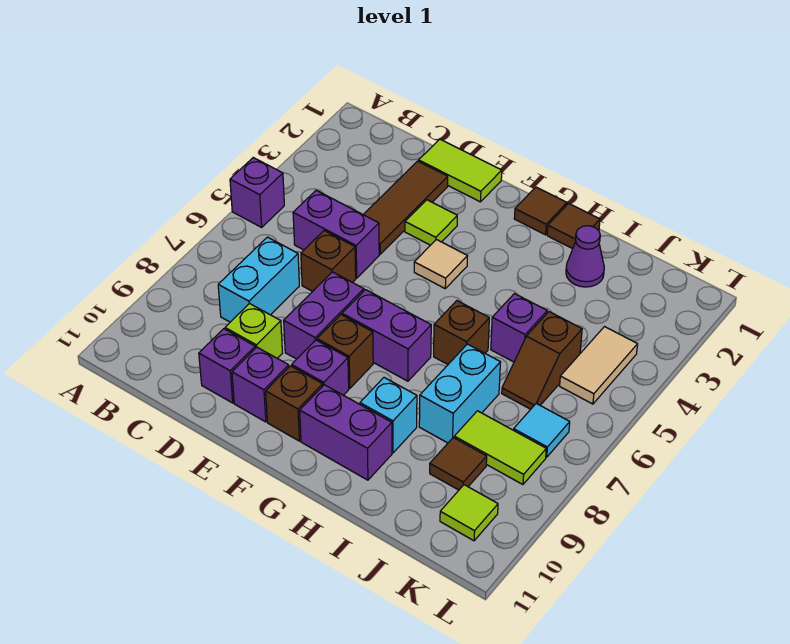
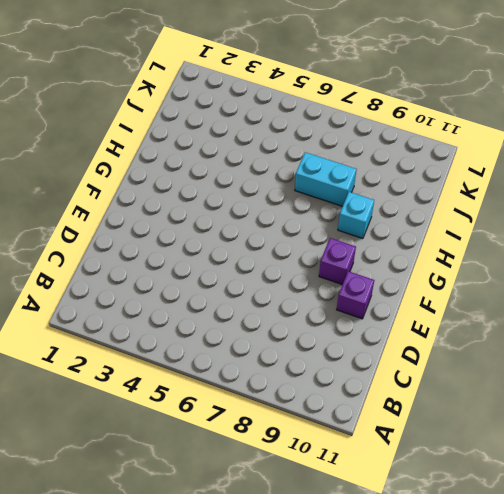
none -> purple brick A5 level 1
none -> purple brick C5:D5 level 1
none -> cyan brick C7:C8 level 1
none -> lime tile D1:E1 level 1

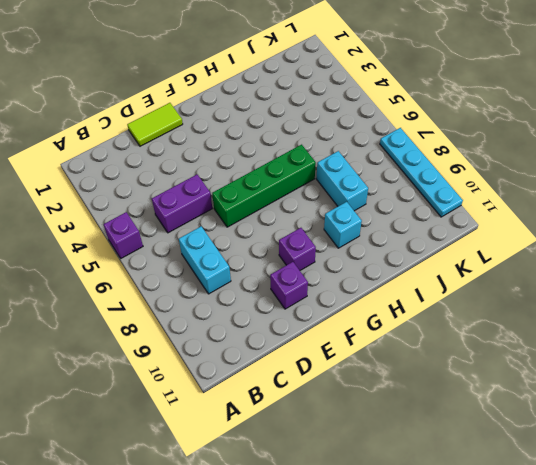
green brick E6:H6 level 1 -> brown brick H6 level 1
cyan plate L7:L10 level 1 -> none
none -> brown tile D2:D4 level 1
none -> brown brick D6 level 1
none -> lime brick D9 level 1
none -> purple brick D10 level 1

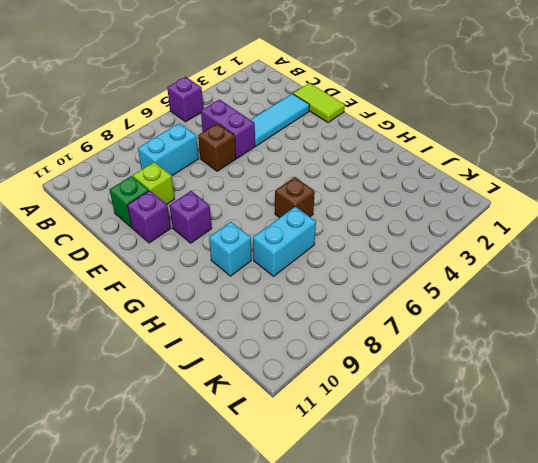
cyan tile D2:D4 level 1 -> brown tile D2:D4 level 1
green brick D10 level 1 -> purple brick D10 level 1
none -> lime tile E3 level 1
none -> purple brick E7:E8 level 1
none -> tan tile F4 level 1
none -> purple brick F7:G7 level 1

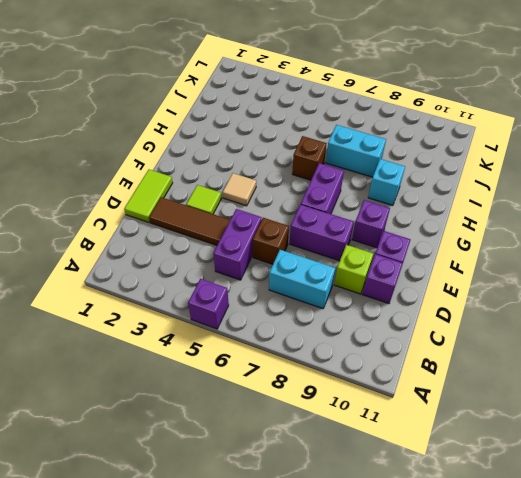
none -> brown brick F8 level 1
none -> brown brick F10 level 1
none -> brown tile G1 level 1
none -> purple brick G10:H10 level 1

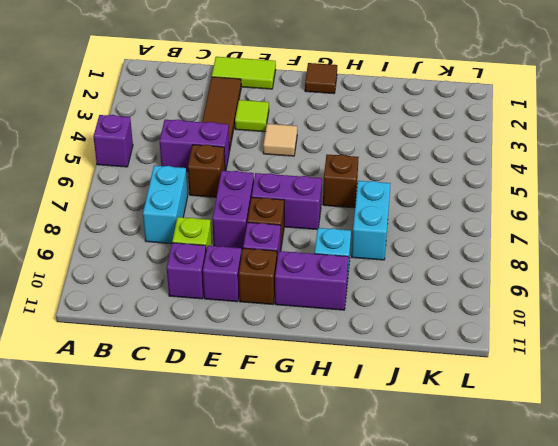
none -> brown tile H1 level 1
none -> purple cone I2 level 1
none -> purple brick I5 level 1
none -> brown slope J5:J6 level 1 top 5

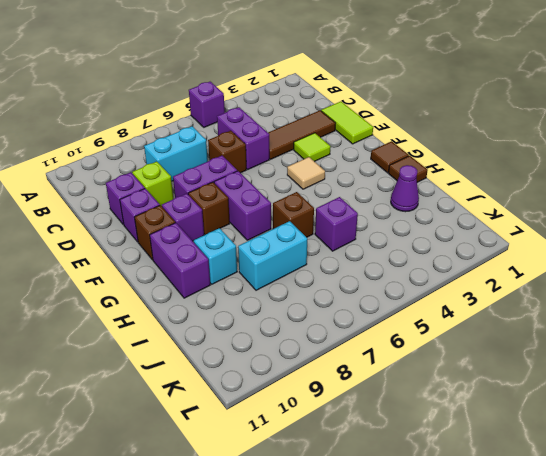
none -> brown slope J5:J6 level 1 top 5
none -> lime tile J8:K8 level 1
none -> brown tile J9 level 1
none -> tan tile K4:K5 level 1

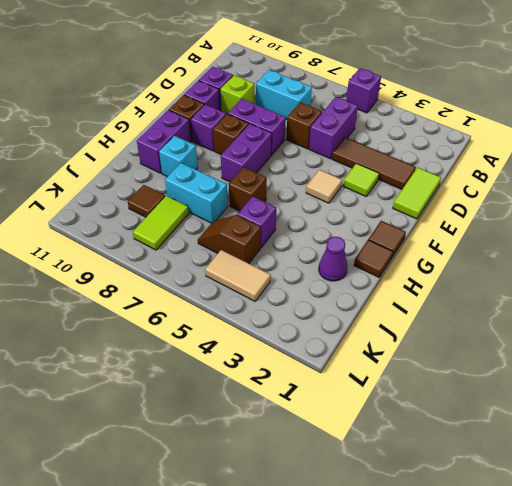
none -> cyan tile K7 level 1
none -> lime tile K10 level 1

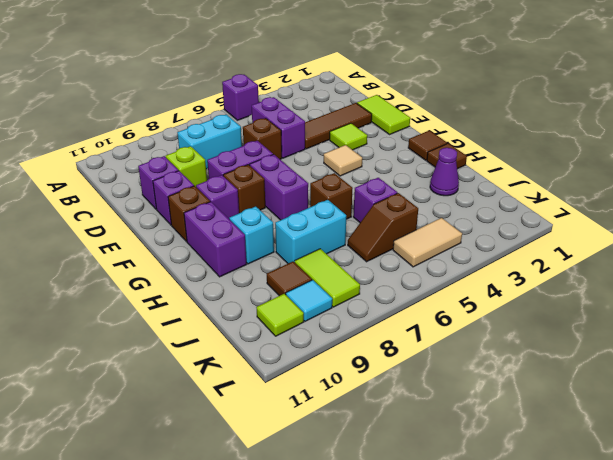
cyan tile K9 level 1 -> cyan tile K7 level 1

